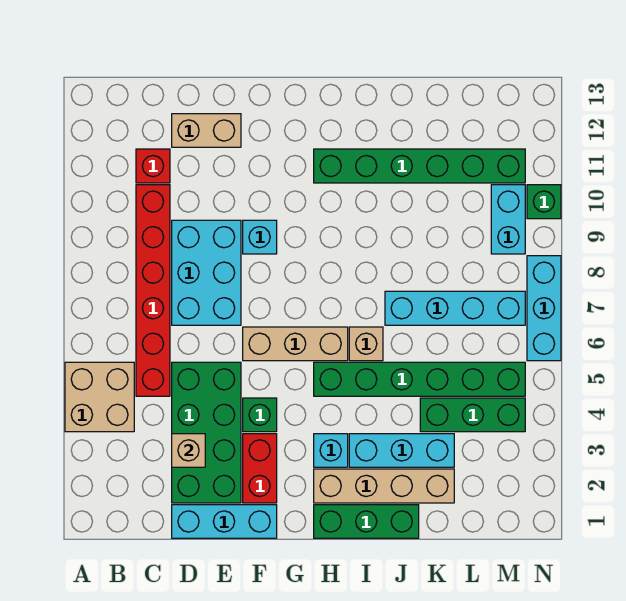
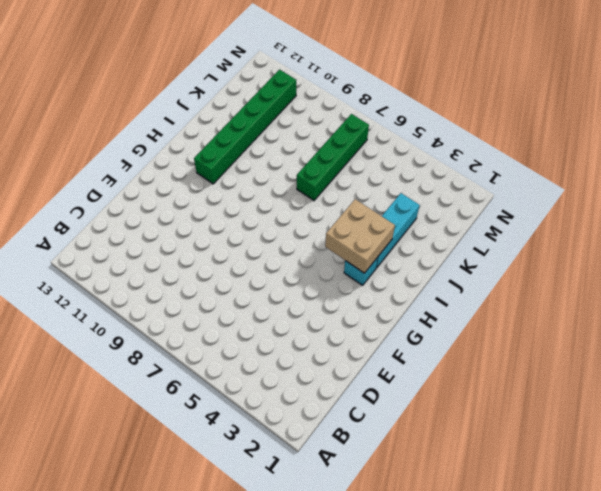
tan brick H3:I4 level 2 -> tan brick A4:B5 level 1
green brick J7:M7 level 1 -> cyan brick J7:M7 level 1
none -> red brick C5:C10 level 1
none -> red brick C11 level 1
none -> cyan brick D1:F1 level 1

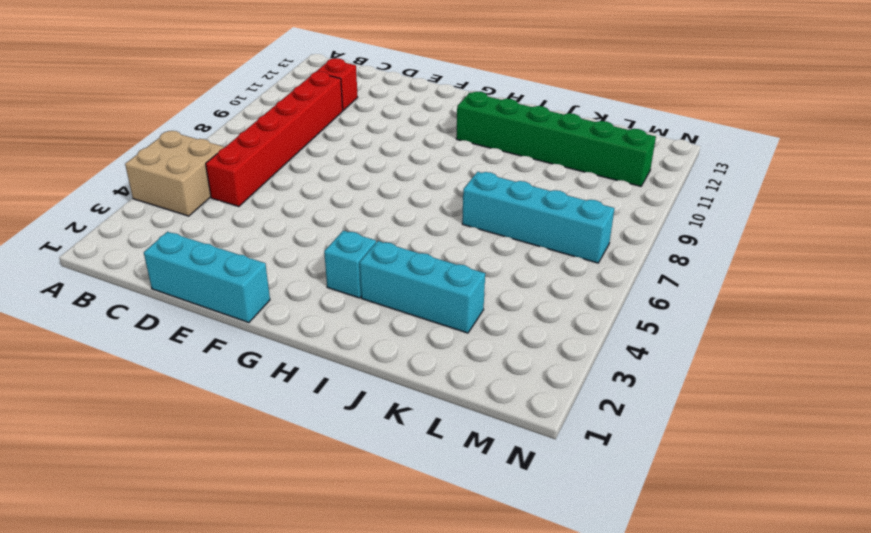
none -> green brick D2:E5 level 1
none -> cyan brick D7:E9 level 1
none -> tan brick D12:E12 level 1

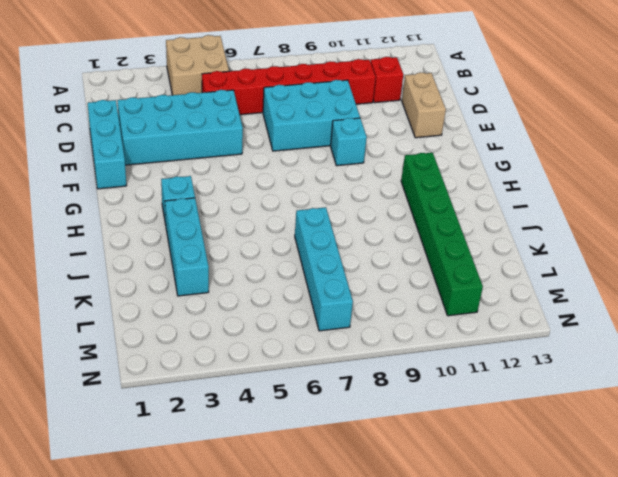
cyan brick D2:E5 level 1 -> green brick D2:E5 level 1
none -> red brick F2:F3 level 1
none -> green brick F4 level 1
none -> tan brick F6:H6 level 1

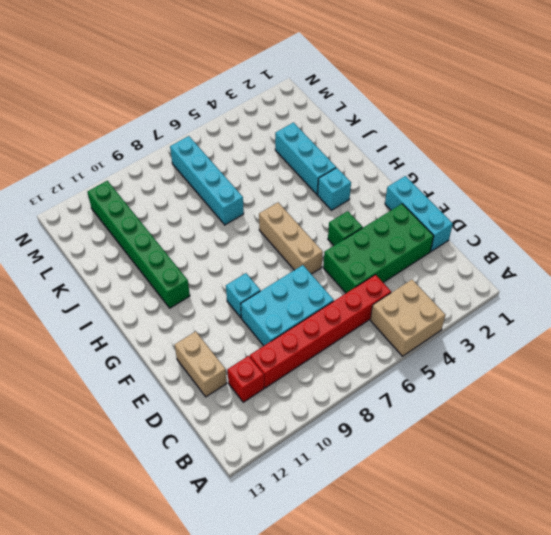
none -> red brick F2:F3 level 1
none -> green brick H1:J1 level 1
none -> tan brick H2:K2 level 1

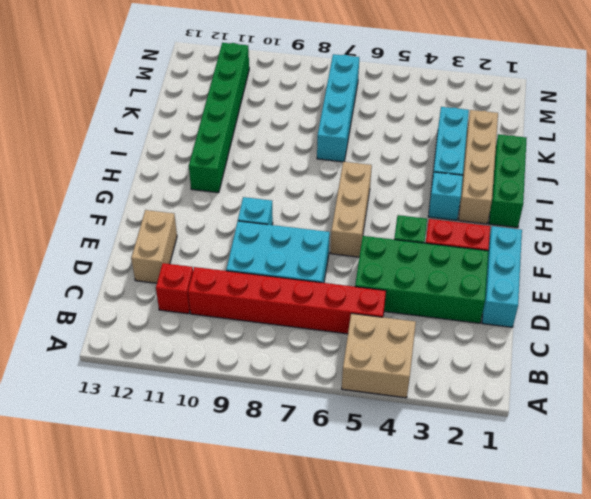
none -> green brick H5:M5 level 1
none -> tan brick I6 level 1
none -> green brick K4:M4 level 1

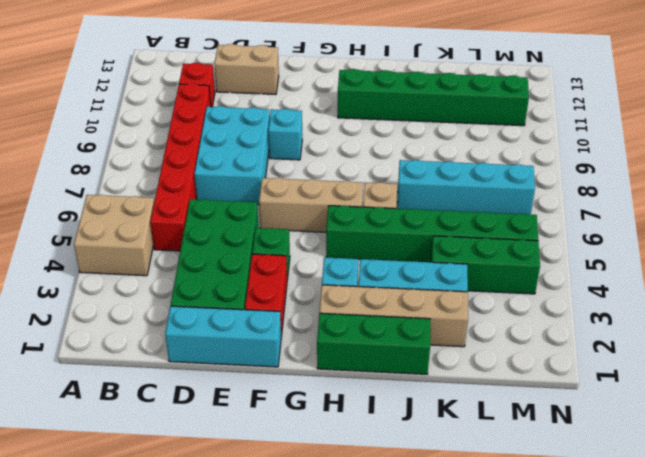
none -> cyan brick M9:M10 level 1
none -> cyan brick N6:N8 level 1
none -> green brick N10 level 1

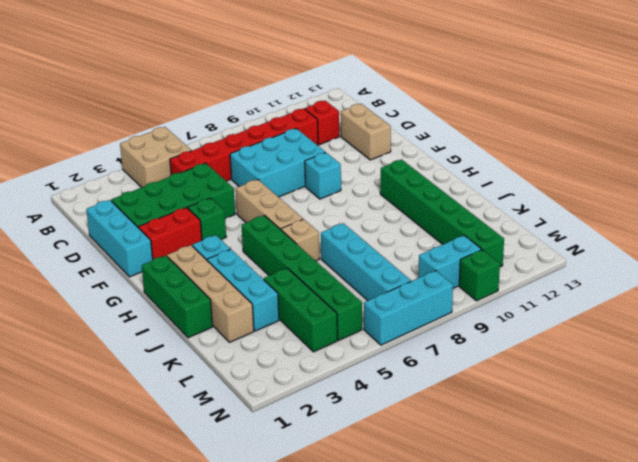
none -> tan brick D3 level 2

